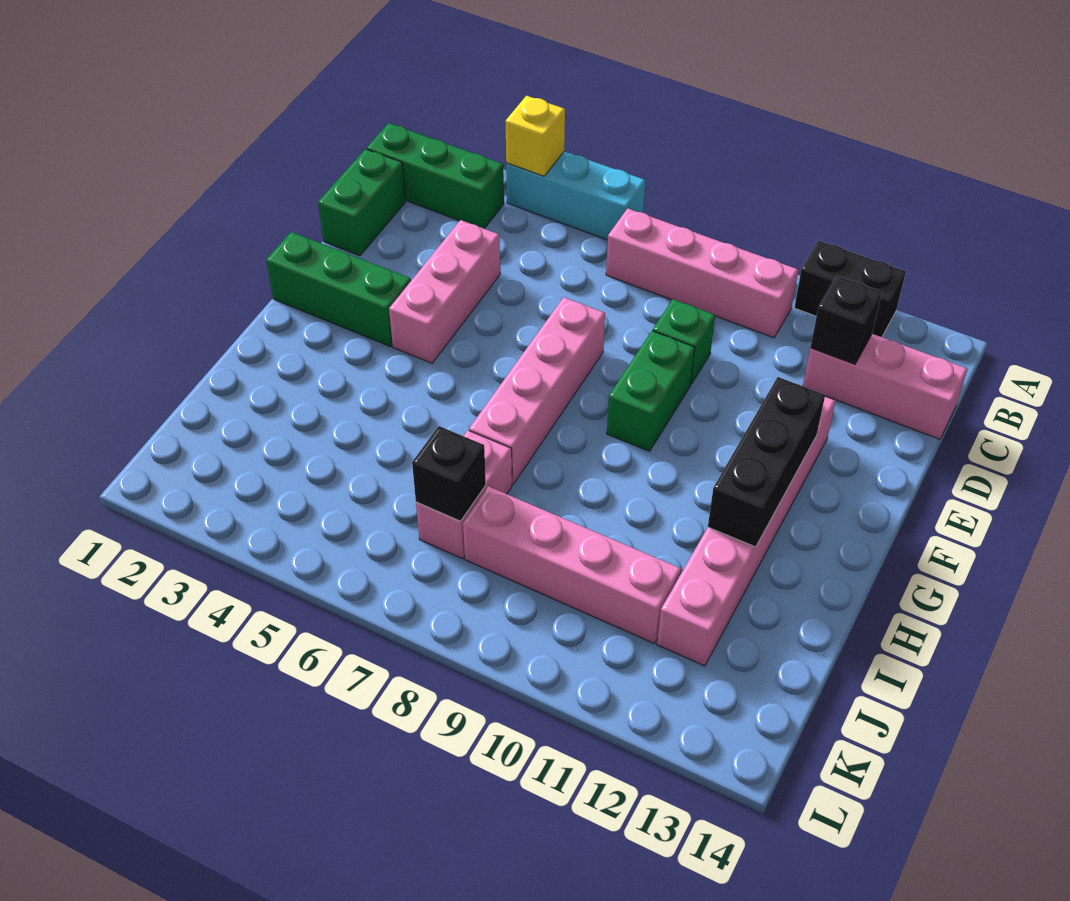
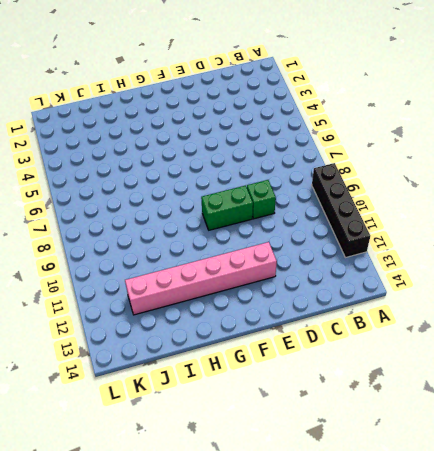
black brick A9:A12 level 1 -> black brick A11:A12 level 1
none -> cyan brick A4:A6 level 1
none -> green brick B1:B3 level 1
none -> pink brick B7:B10 level 1

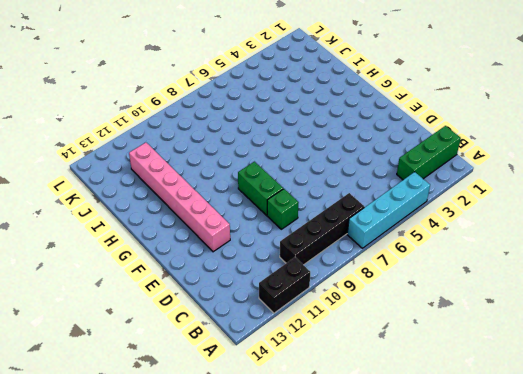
cyan brick A4:A7 level 1 -> cyan brick A4:A6 level 1
black brick B7:B10 level 1 -> pink brick B7:B10 level 1
none -> green brick C1:D1 level 1
none -> pink brick C12:C14 level 1
none -> pink brick D4:F4 level 1

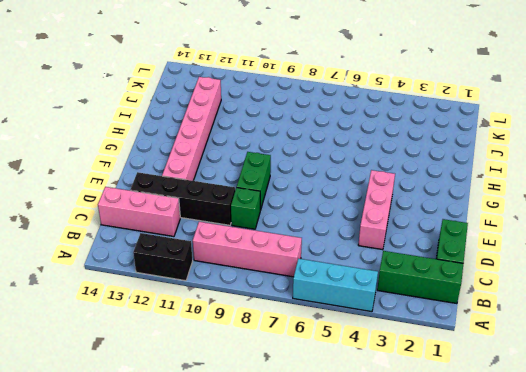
black brick D10:D13 level 1 -> none
none -> pink brick E7:H7 level 1
none -> green brick F1:F3 level 1
none -> pink brick I7:J7 level 1

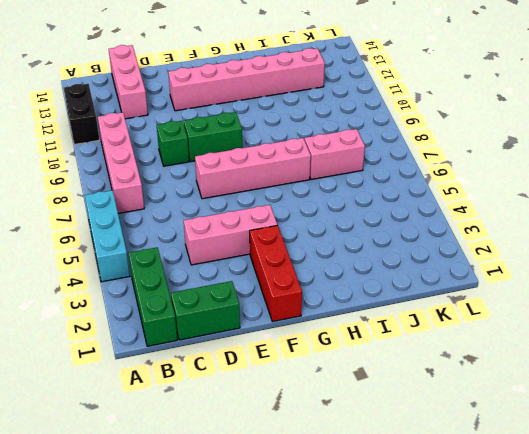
red brick F1:F3 level 1 -> green brick F1:F3 level 1
none -> pink brick J8:J11 level 1
none -> yellow brick A4 level 2
none -> black brick C12 level 2

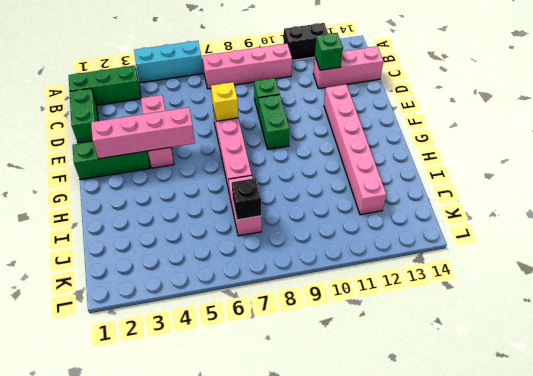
green brick C12 level 2 -> black brick C12 level 2
yellow brick E7 level 2 -> yellow brick A4 level 2
pink brick F2:F5 level 2 -> pink brick J8:J11 level 1
none -> black brick F12:H12 level 2

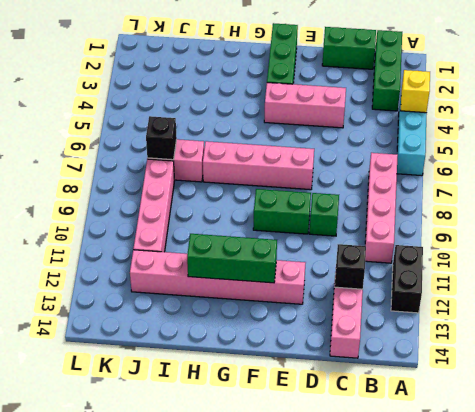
green brick F12:H12 level 2 -> black brick F12:H12 level 2

